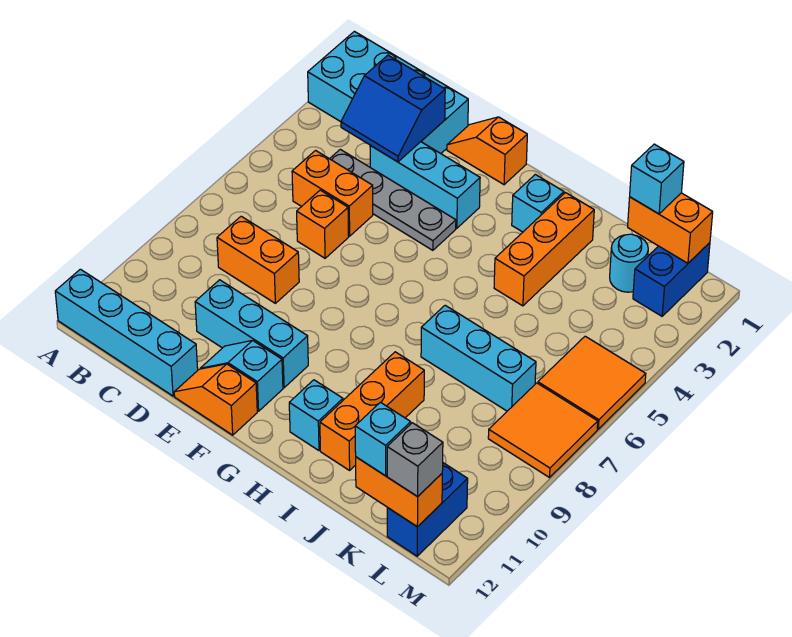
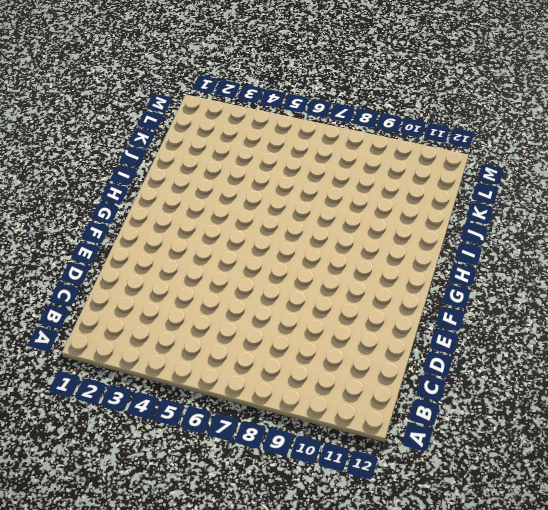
none -> cyan brick A1:D2 level 1
none -> cyan brick A12:D12 level 1
none -> grey plate C4:F4 level 1

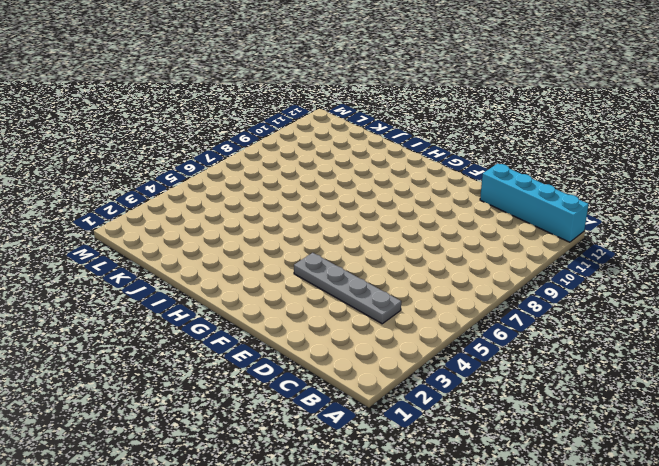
none -> cyan brick A1:D2 level 1
none -> orange brick C5:D5 level 1
none -> orange brick C8:D8 level 1

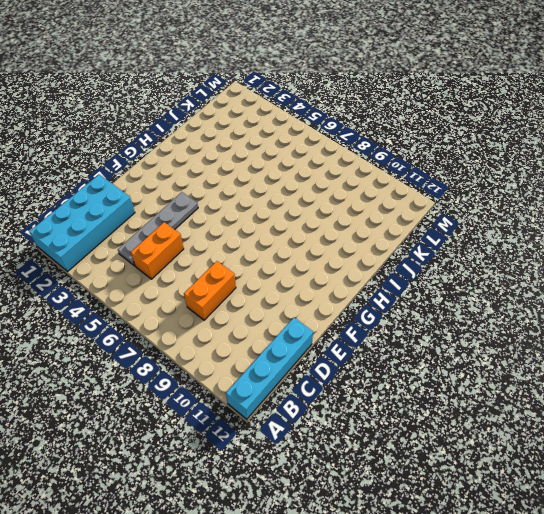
none -> cyan brick D3:F3 level 1
none -> orange brick D6 level 1
none -> cyan brick D10:F10 level 1

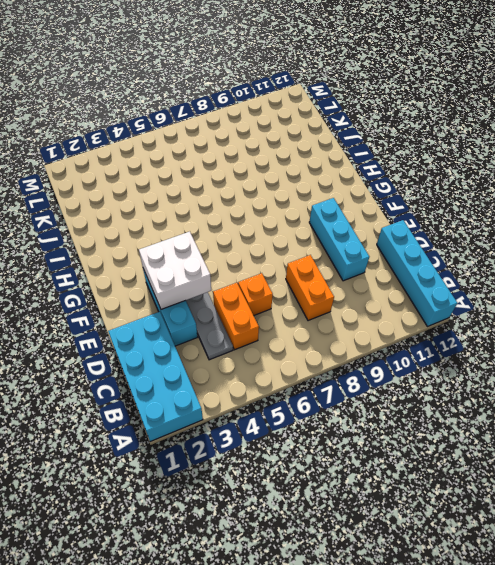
white brick E3:F4 level 2 -> none
none -> orange slope E1:F1 level 1 top F
none -> cyan slope E11:F11 level 1 top F
none -> orange slope E12:F12 level 1 top F

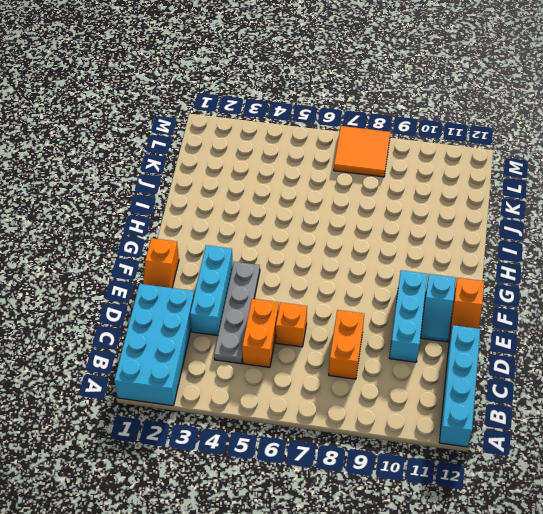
none -> cyan brick H2 level 1
none -> cyan brick H11 level 1
none -> orange brick I2:I4 level 1

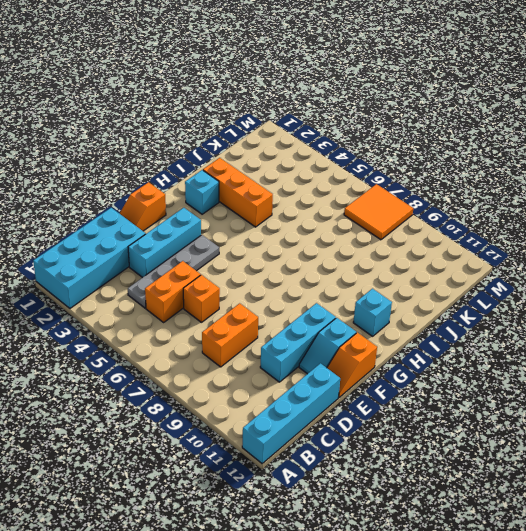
none -> cyan brick I7:K7 level 1
none -> orange brick I9:I11 level 1
none -> cyan round brick K2 level 1

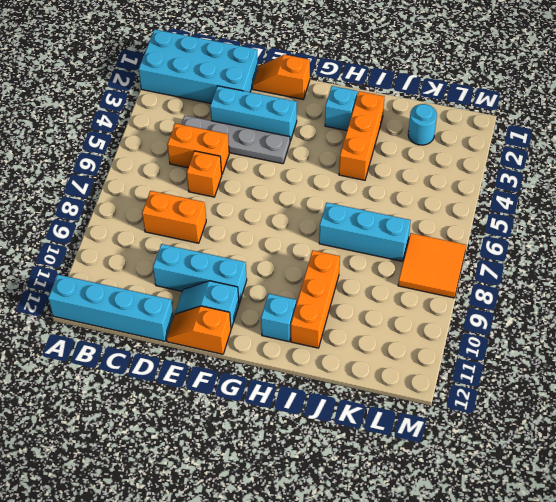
none -> blue brick L1:L2 level 1
none -> orange tile L5:M6 level 1
none -> blue brick L11:L12 level 1

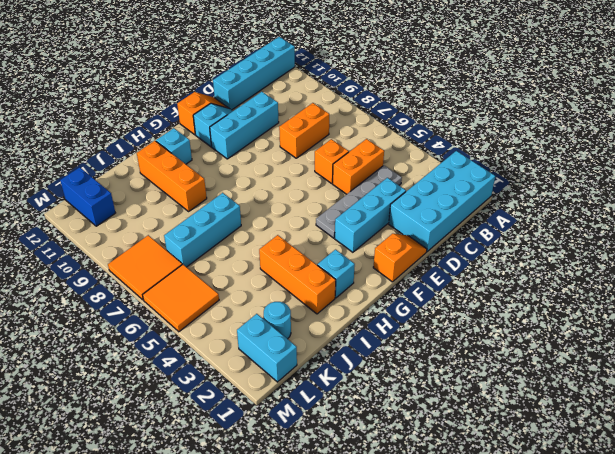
cyan brick L1:L2 level 1 -> blue brick L1:L2 level 1
none -> blue slope C2:D3 level 2 top 2
none -> orange brick K1:L1 level 2
none -> orange brick K12:L12 level 2

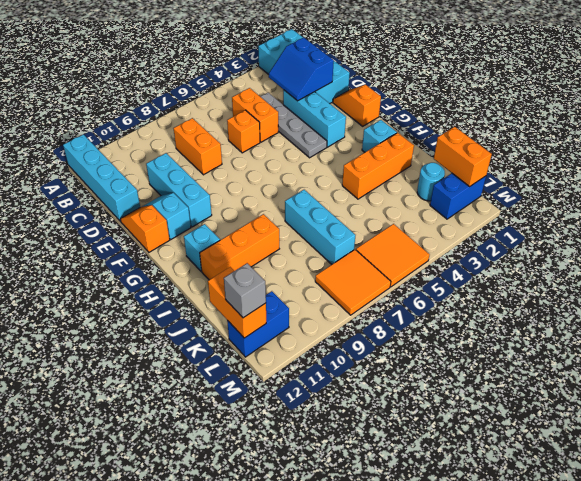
none -> cyan brick K1 level 3
none -> cyan brick K12 level 3

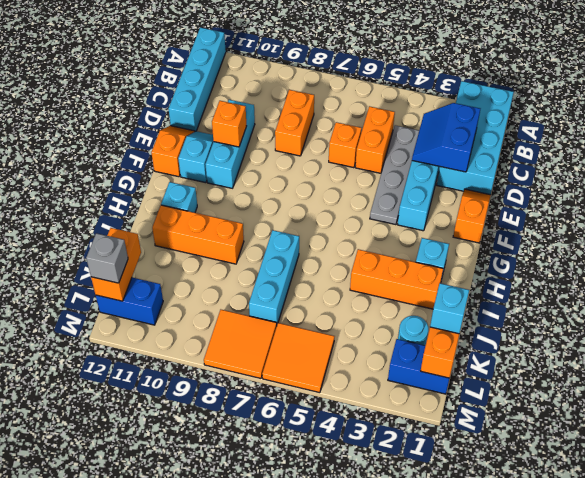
orange brick E10 level 2 -> none
none -> cyan brick K12 level 3

